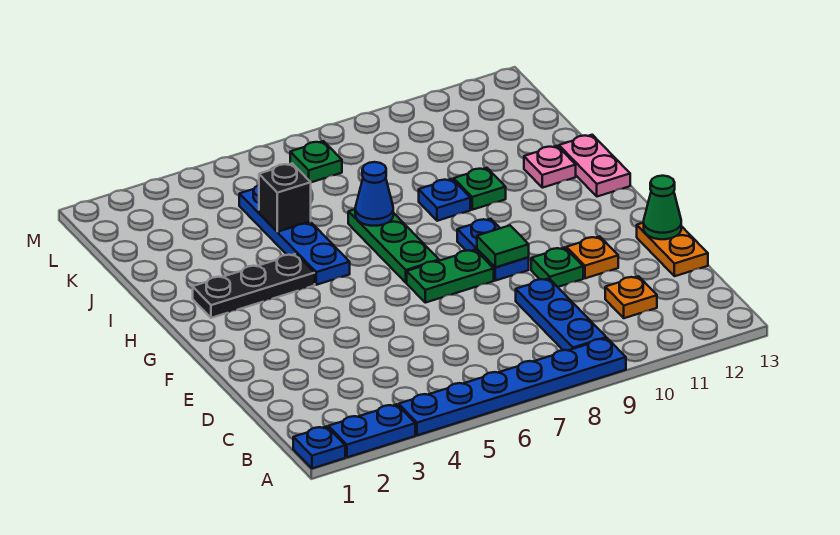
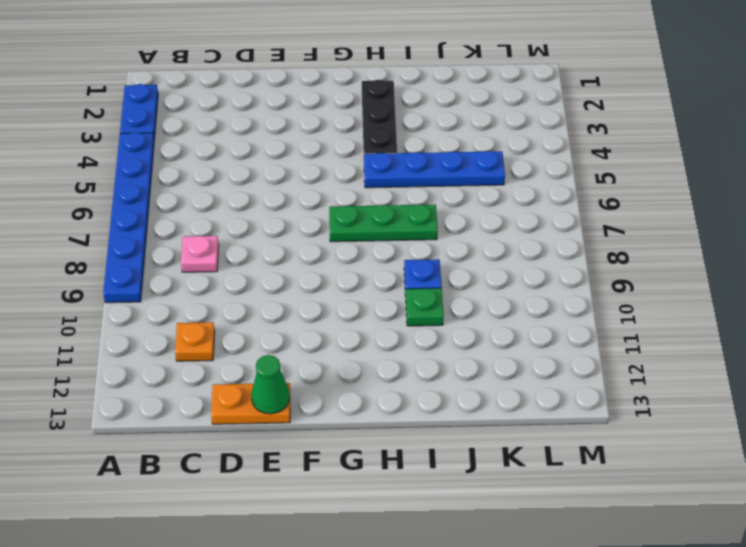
pink plate C8 level 1 -> pink plate I12 level 1
none -> blue plate A1 level 1
none -> blue plate B9:D9 level 1
none -> green plate E10 level 1

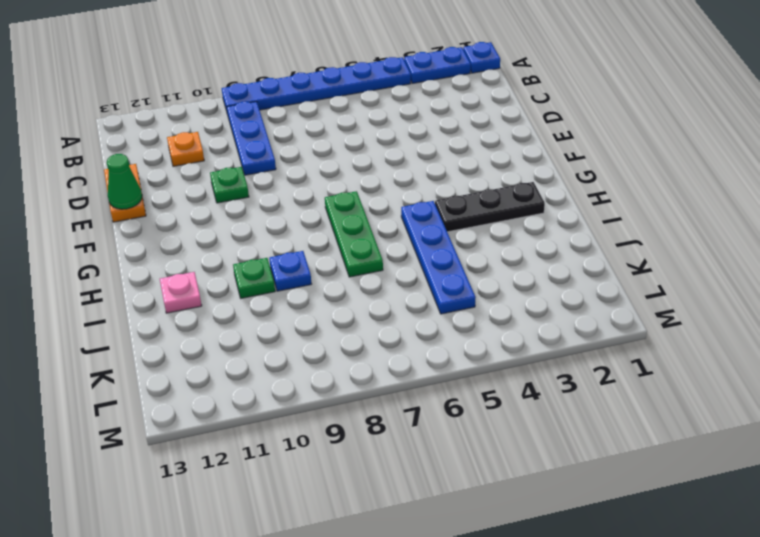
none -> orange plate E11 level 1
none -> green plate F7:F8 level 1
none -> blue plate F9:G9 level 1

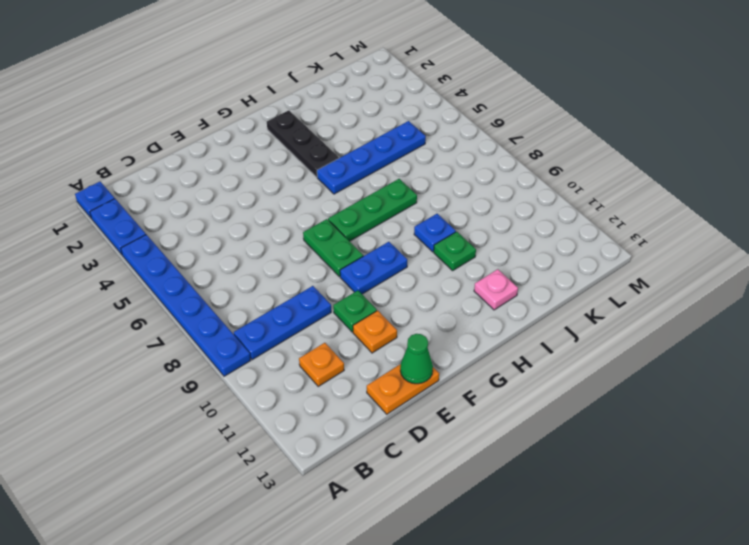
none -> pink plate H13:I13 level 1
none -> green plate L7 level 1
none -> green tile F9 level 2

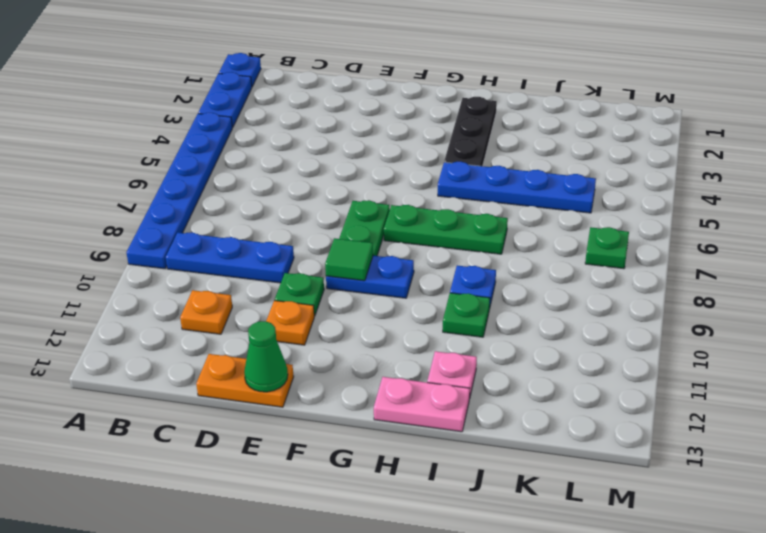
none -> blue cone I7 level 2
none -> black brick J5 level 2

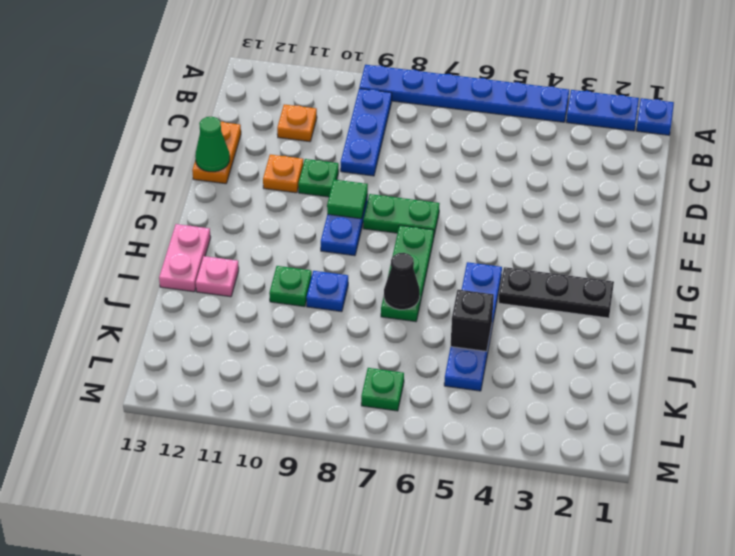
black cone I7 level 2 -> blue cone I7 level 2

